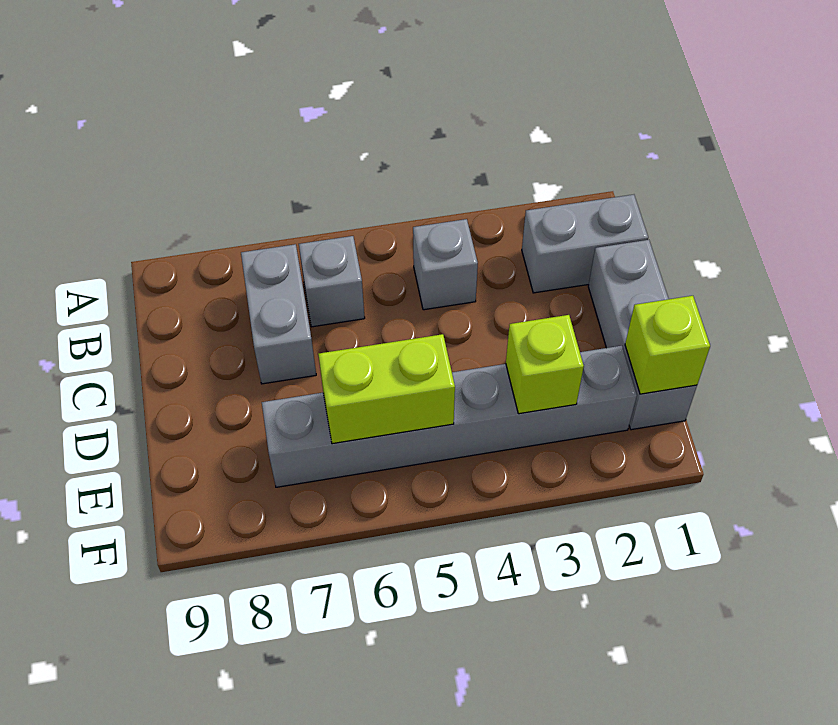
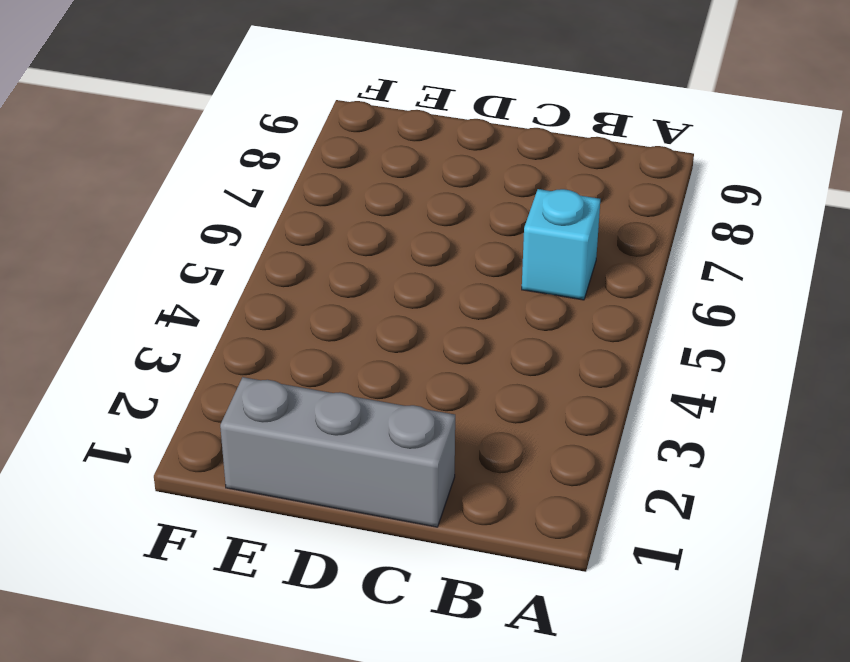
cyan brick B6 level 1 -> grey brick B6 level 1
none -> grey brick B1:B2 level 1
none -> grey brick B4 level 1

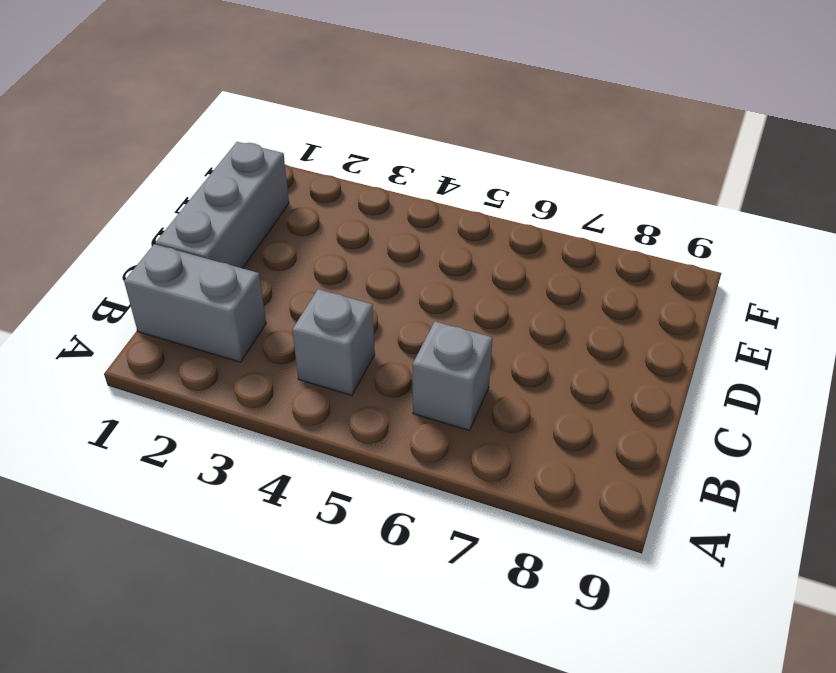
none -> grey brick B7:C7 level 1
none -> grey brick E2:E7 level 1

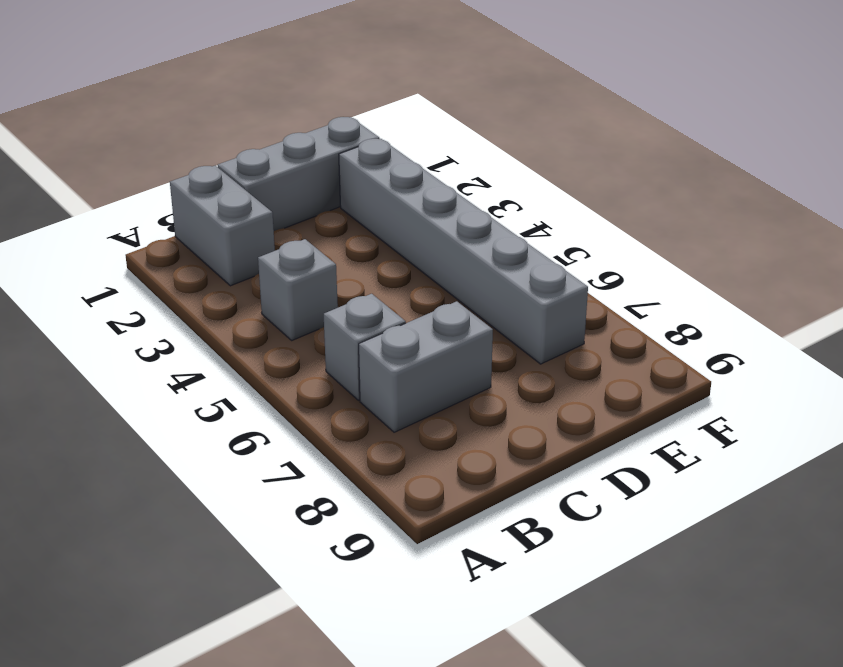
none -> lime brick E1 level 2
none -> lime brick E3 level 2

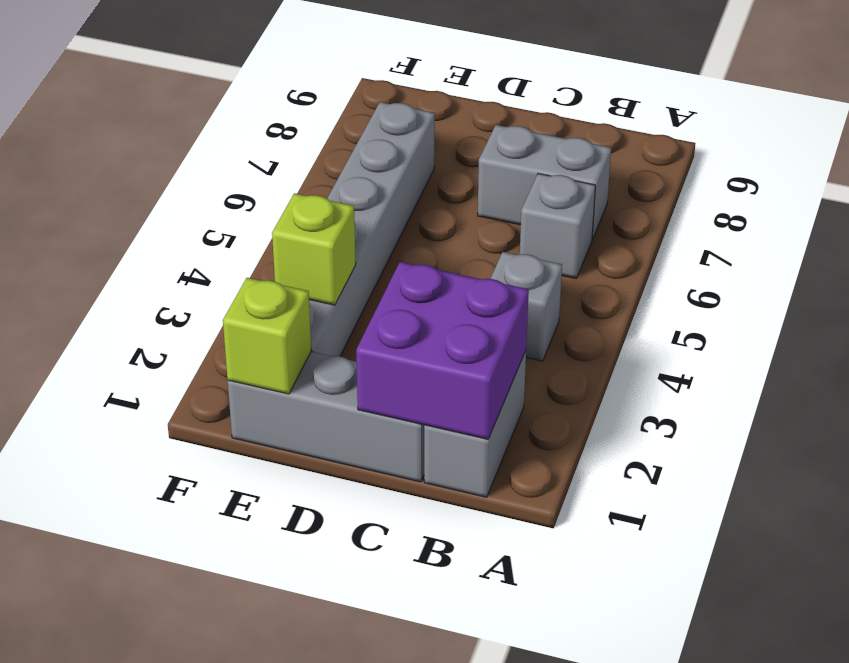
purple brick B1:C2 level 2 -> none
none -> lime brick E5:E6 level 2

